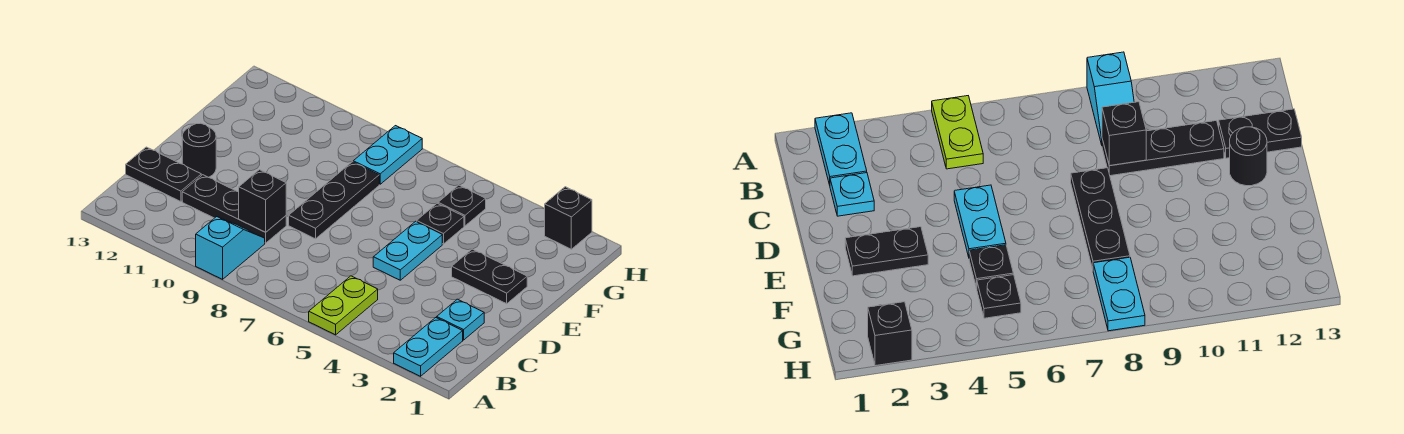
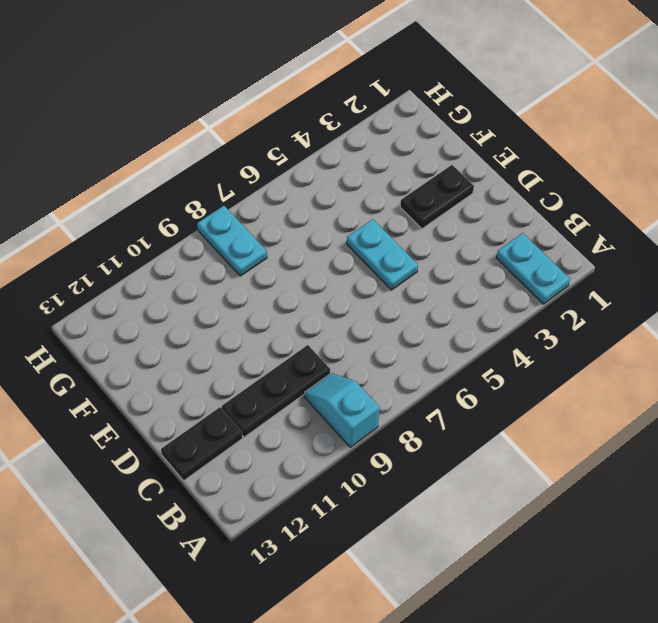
none -> lime plate A5:B5 level 1
none -> cyan plate C2 level 1
none -> black plate D8:F8 level 1

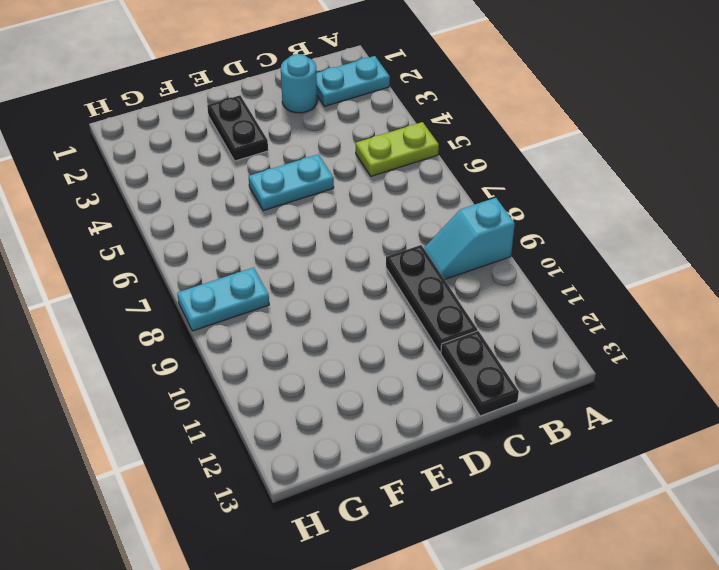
cyan round brick C2 level 1 -> cyan plate C2 level 1
none -> black plate D8:F8 level 1
none -> black round brick D12 level 1
none -> black plate F5 level 1

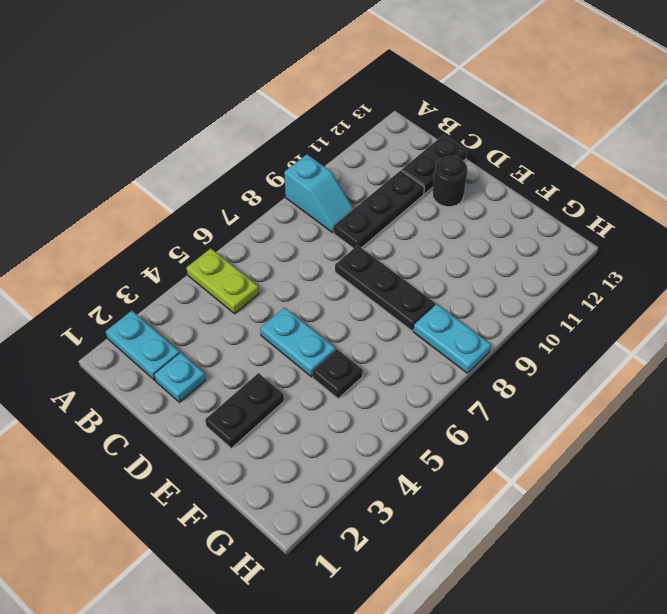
none -> black plate G5 level 1
none -> black brick H2 level 1
none -> black brick C9 level 2

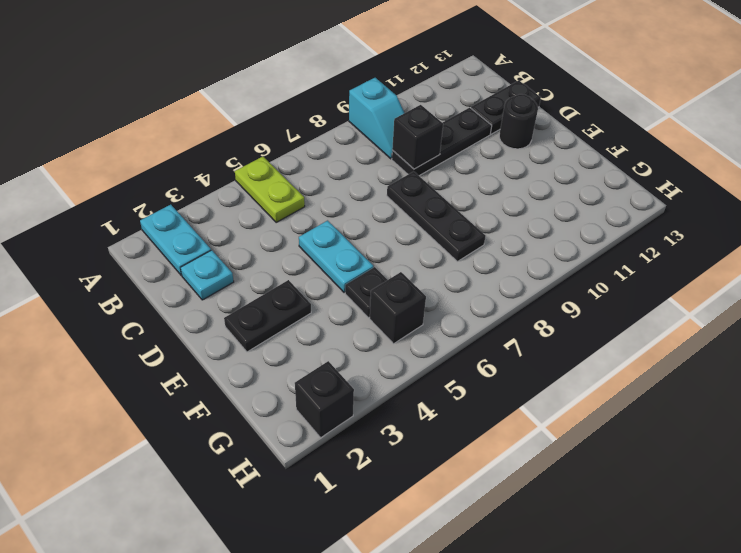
black brick G5 level 1 -> black plate G5 level 1
none -> cyan plate G8:H8 level 1

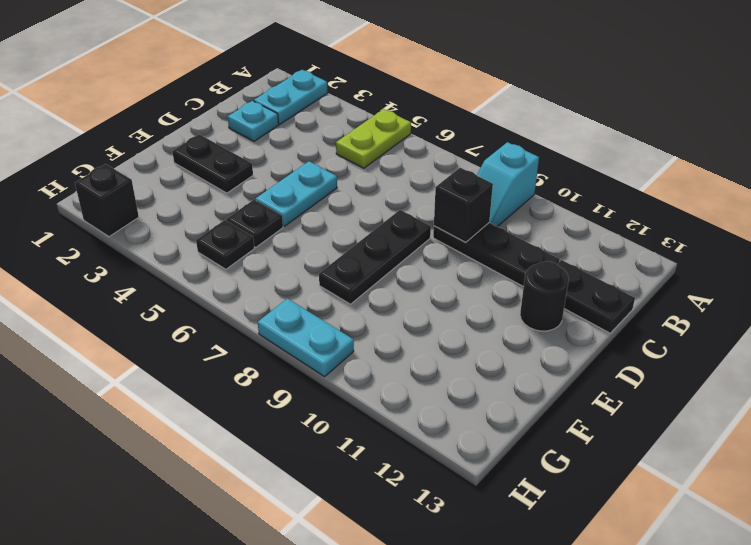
cyan plate H8:H9 level 1 -> cyan plate G8:H8 level 1

